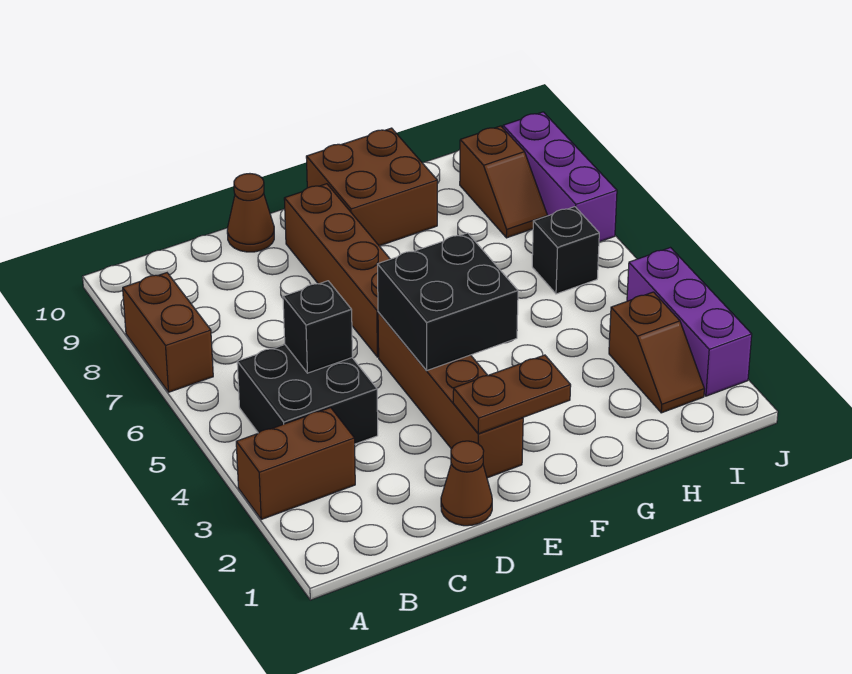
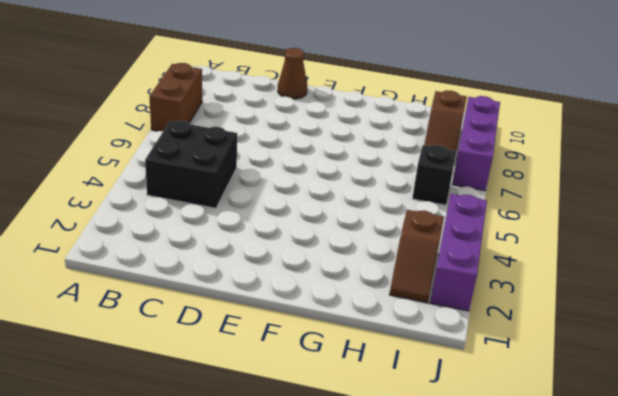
none -> brown brick A3:B3 level 1
none -> brown cone D1 level 1
none -> brown brick E2:E5 level 1

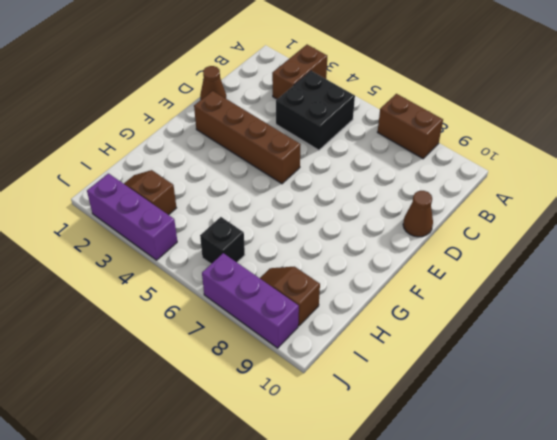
none -> brown brick E6:E9 level 1
none -> brown brick F9:G10 level 1
none -> black brick C5 level 2

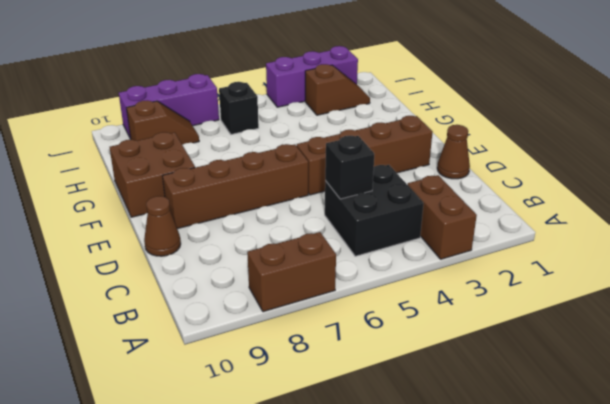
none -> brown plate E2:F2 level 2
none -> black brick E4:F5 level 2

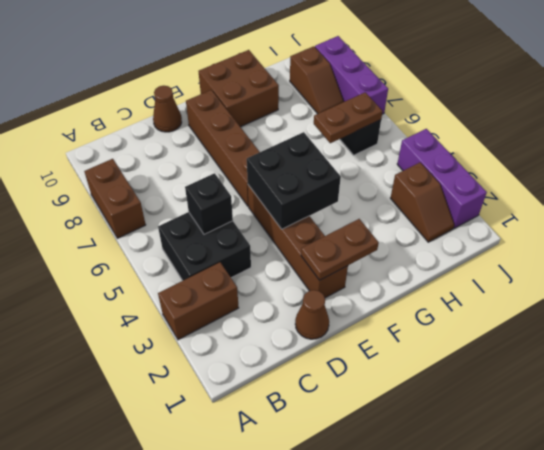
brown plate H6:I6 level 2 -> none

